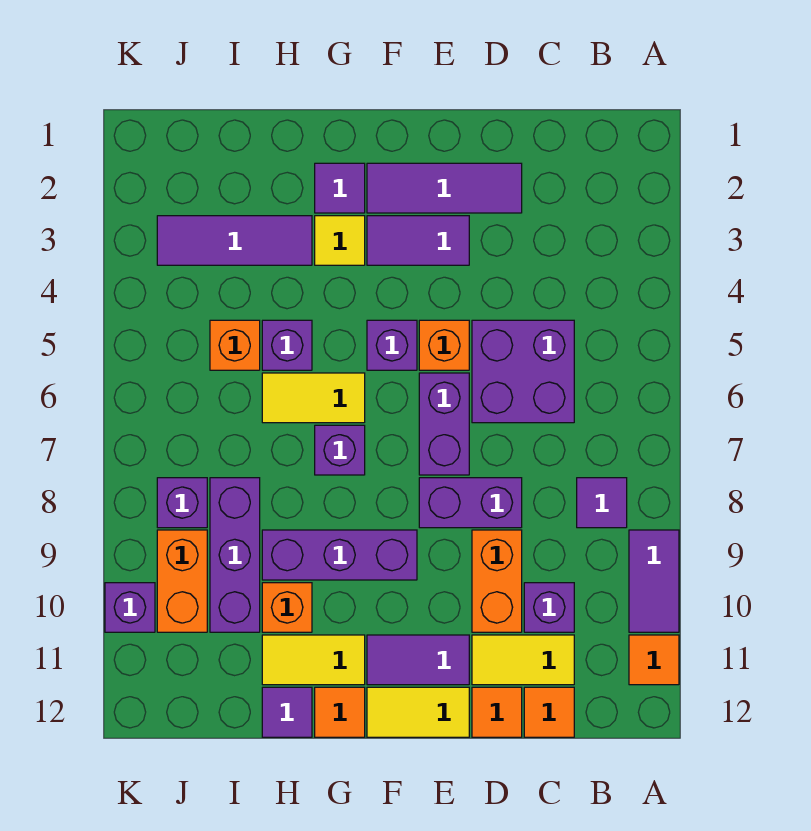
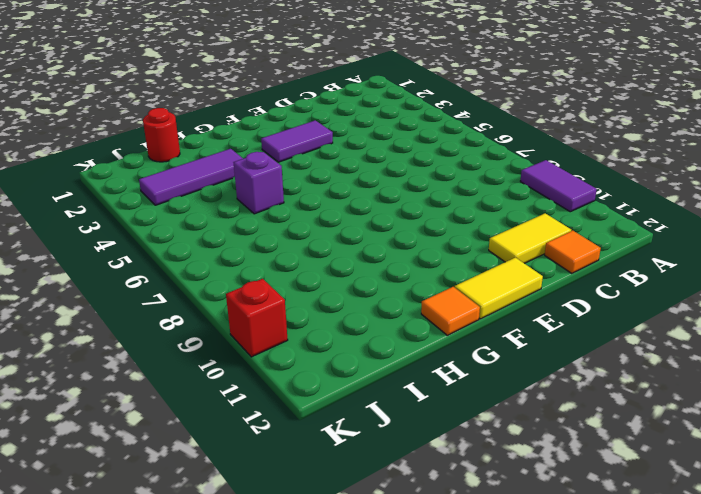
red round brick I1 level 1 -> none
red brick K10 level 1 -> purple brick K10 level 1
none -> orange tile A11 level 1
none -> purple tile B8 level 1
none -> purple brick C5:D6 level 1
none -> purple brick C10 level 1

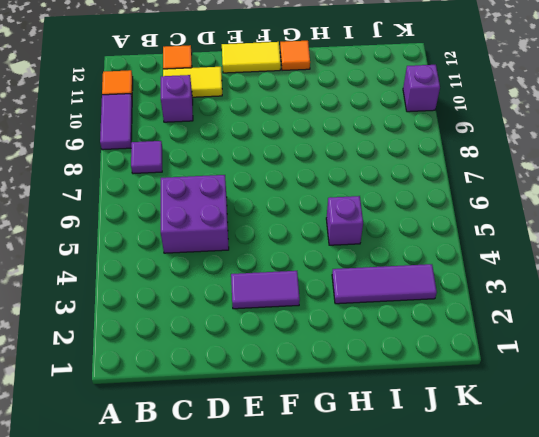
none -> purple tile D2:F2 level 1
none -> purple brick D8:E8 level 1
none -> orange brick D9:D10 level 1
none -> orange tile D12 level 1

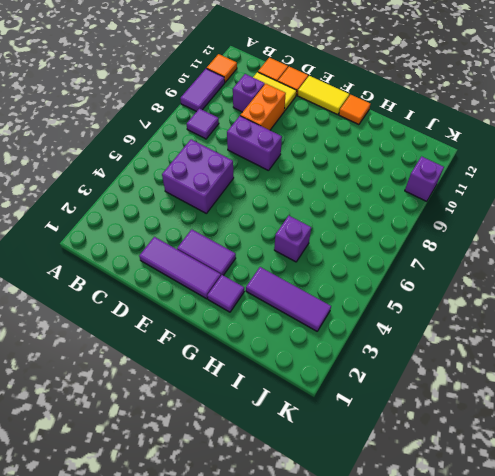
none -> orange brick E5 level 1
none -> purple brick E6:E7 level 1
none -> purple tile E11:F11 level 1
none -> purple brick F5 level 1

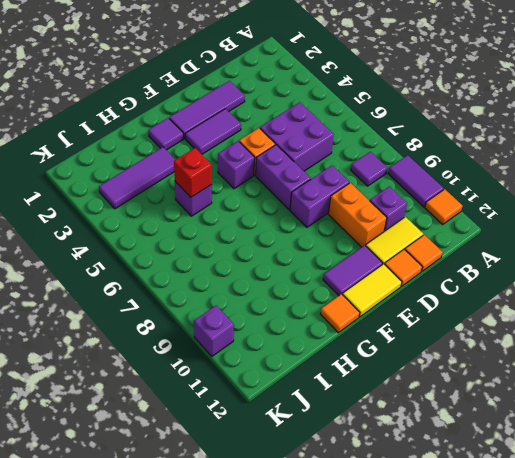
red brick H5 level 2 -> none
none -> purple brick F9:H9 level 1
none -> yellow tile G3 level 1
none -> yellow tile G6:H6 level 1
none -> purple brick G7 level 1

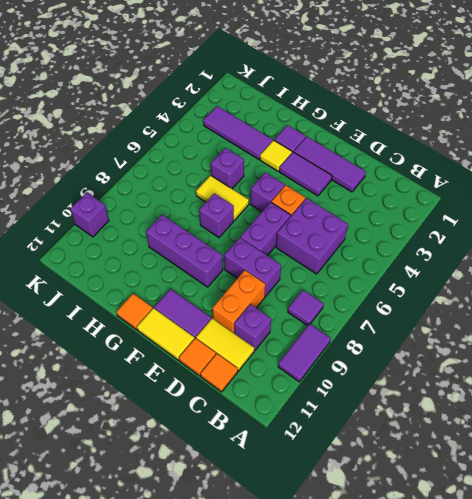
none -> orange tile A11 level 1
none -> yellow tile G11:H11 level 1
none -> orange brick H10 level 1
none -> purple tile H12 level 1

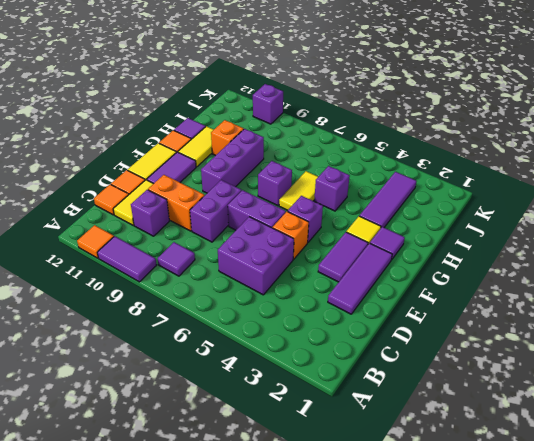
none -> orange brick I5 level 1
none -> purple brick I8:I10 level 1
none -> purple brick J8 level 1
none -> orange brick J9:J10 level 1

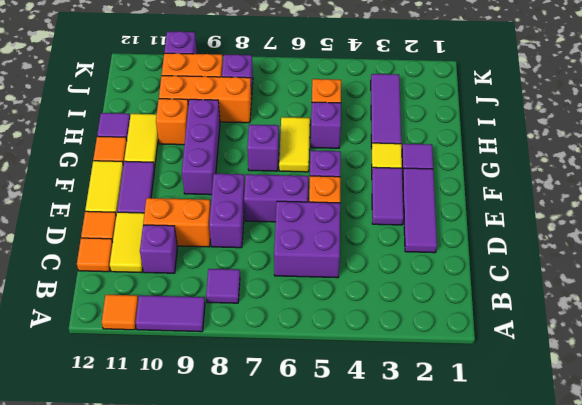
orange brick I8:I10 level 1 -> purple brick I8:I10 level 1

